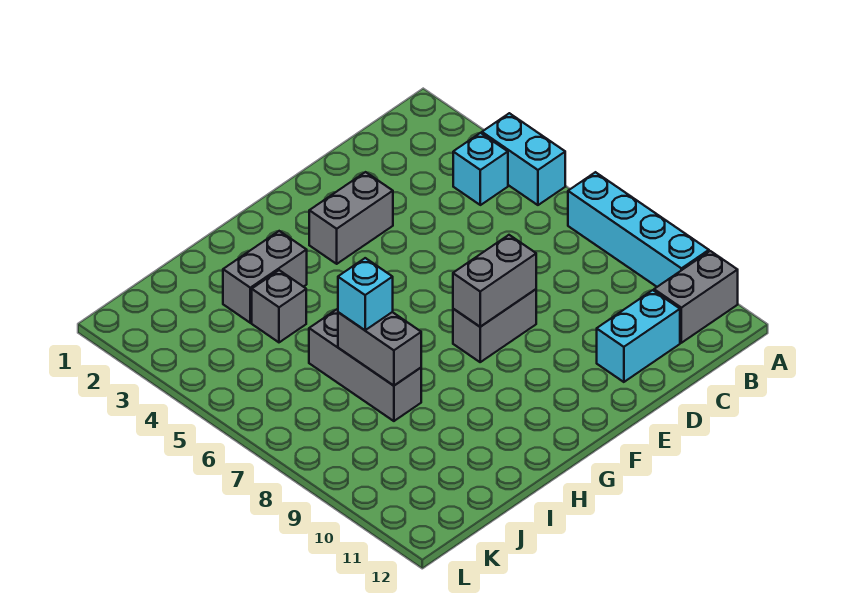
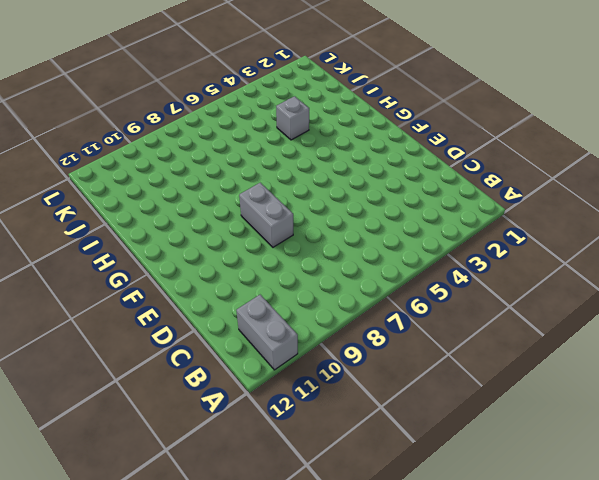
none -> cyan brick A4:A5 level 1
none -> cyan brick A7:A10 level 1
none -> cyan brick B4 level 1

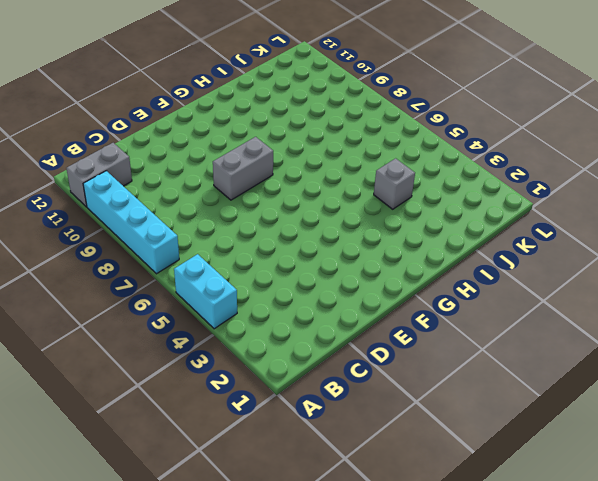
none -> cyan brick B4 level 1
none -> cyan brick C11:D11 level 1
none -> grey brick E3:F3 level 1

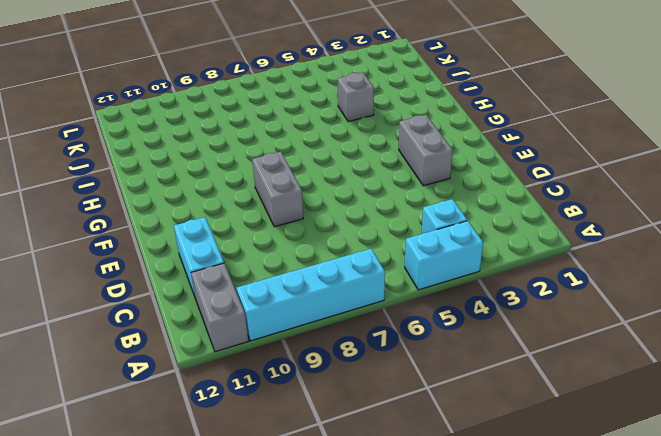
none -> grey brick H3:I3 level 1
none -> grey brick I6:I8 level 1
none -> grey brick E8:F8 level 2

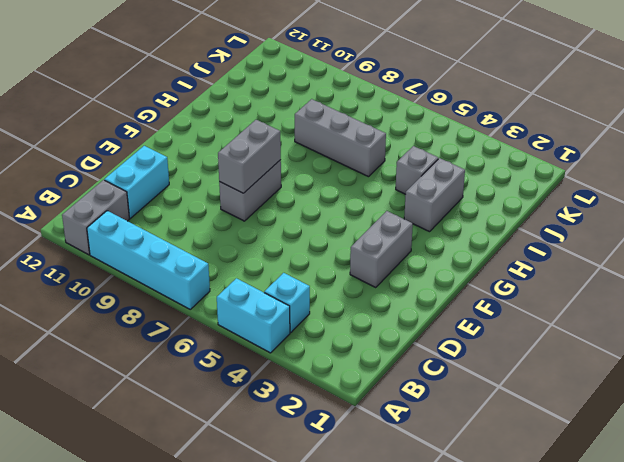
none -> grey brick I7:I8 level 2
none -> cyan brick I7 level 3

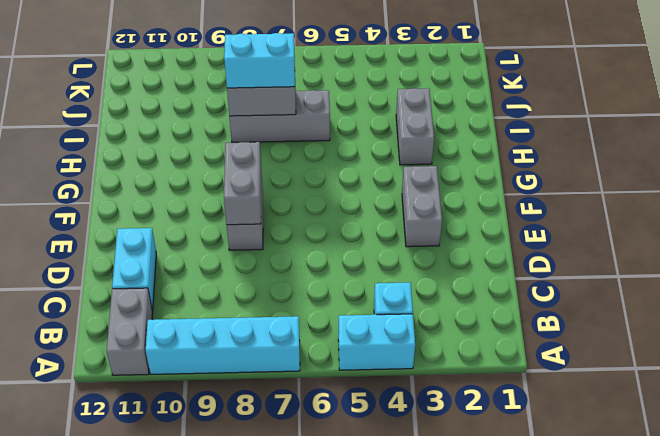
cyan brick I7:I8 level 3 -> cyan brick I7 level 3
none -> grey brick I4 level 1

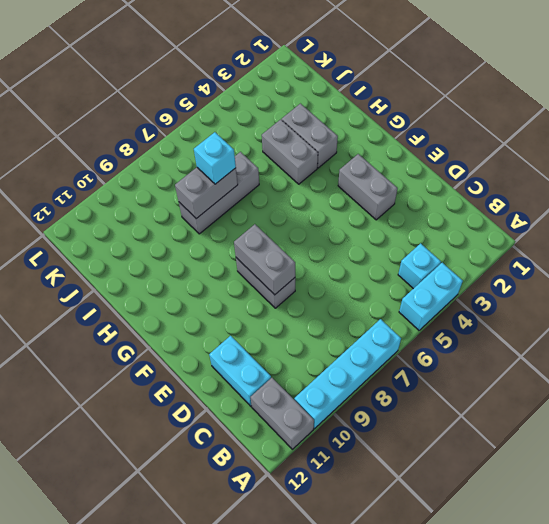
grey brick H4:I4 level 1 -> grey brick I4 level 1

